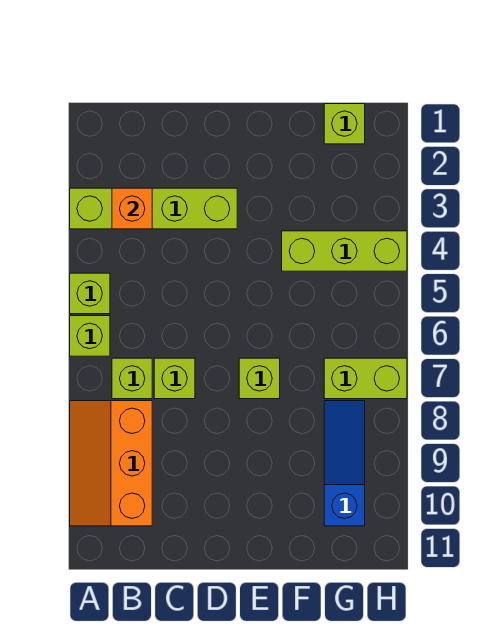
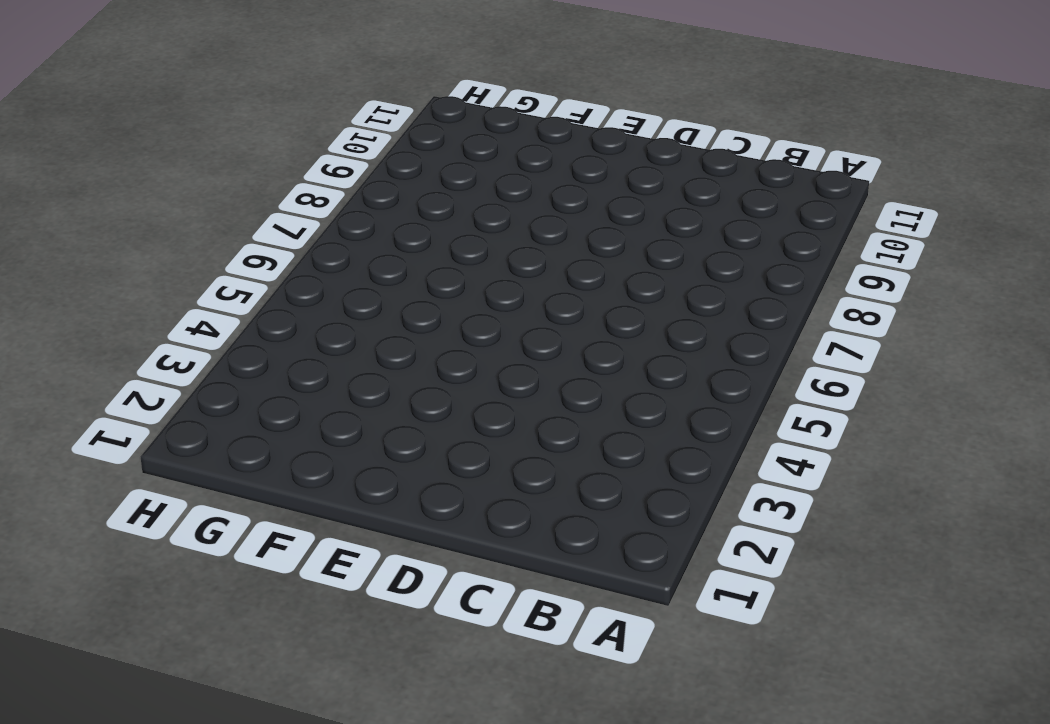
none -> lime brick A3:D3 level 1
none -> lime brick A5 level 1
none -> lime brick A6 level 1

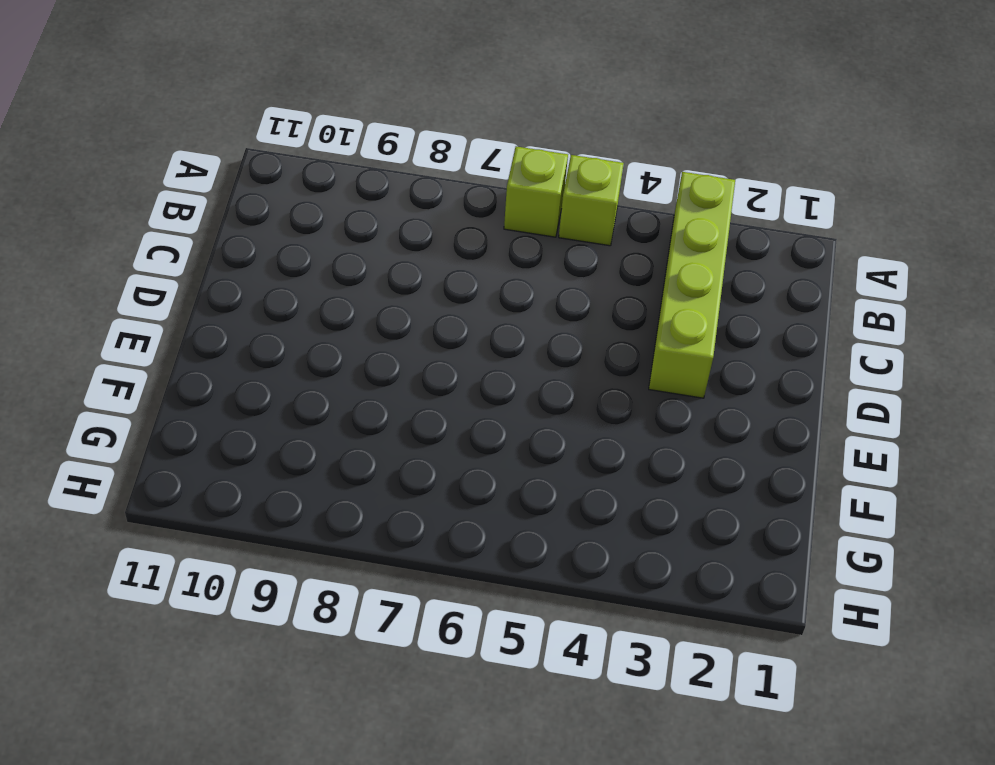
none -> orange slope A8:B10 level 1 top B
none -> lime brick B7 level 1
none -> lime brick C7 level 1

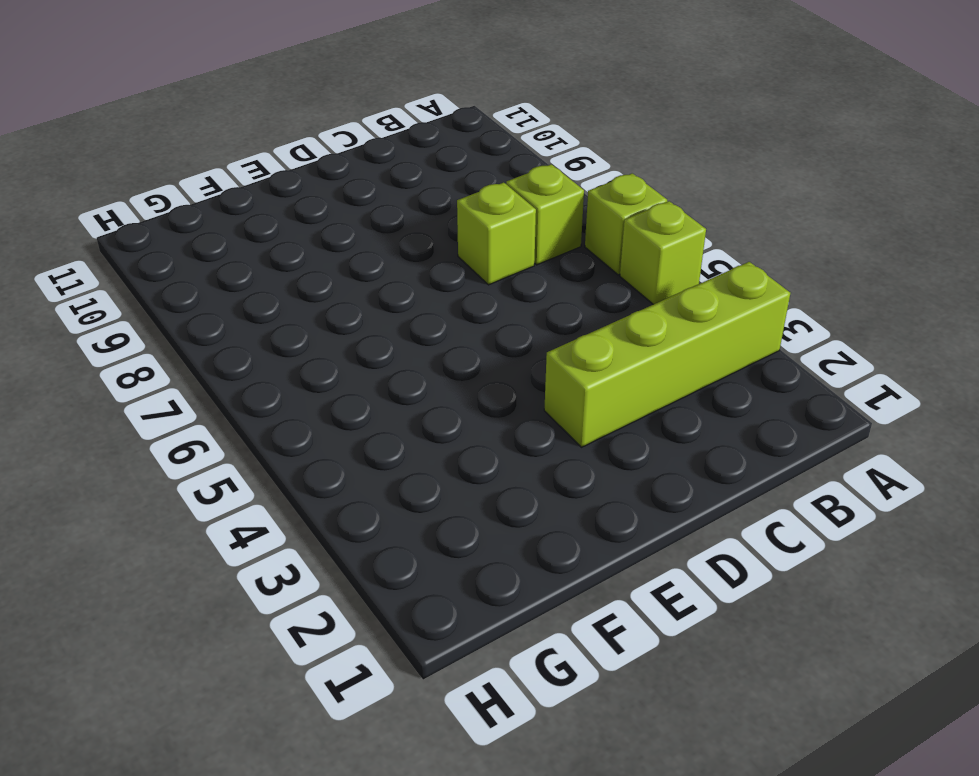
none -> orange slope A8:B10 level 1 top B
none -> lime brick E7 level 1
none -> lime brick F4:H4 level 1

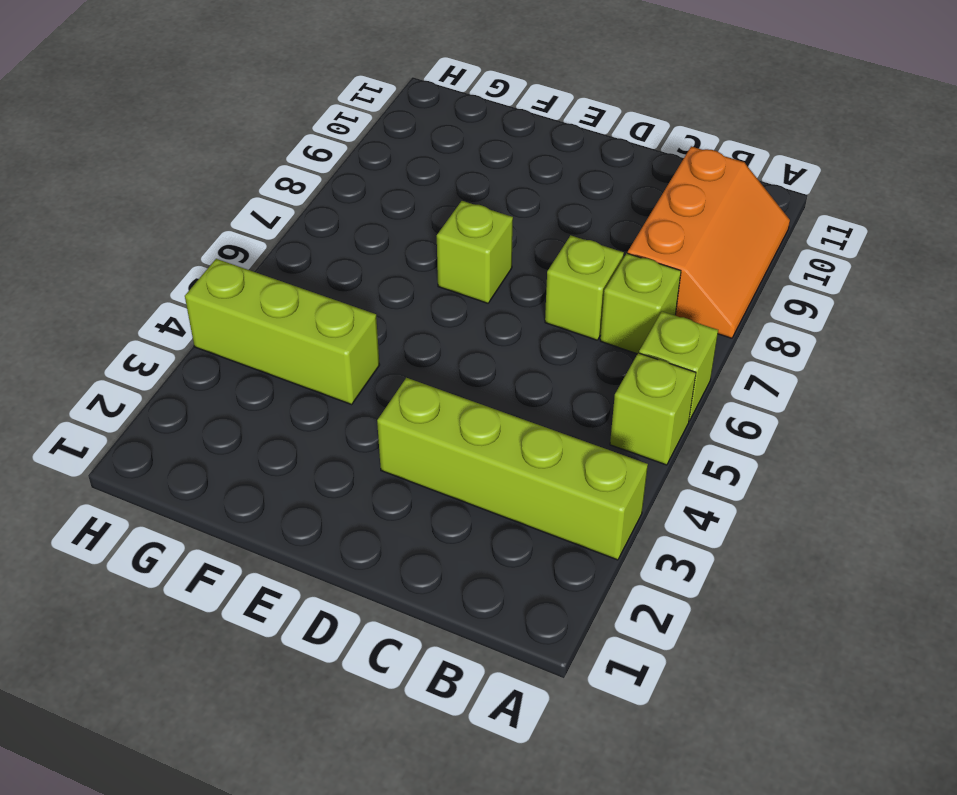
none -> lime brick G1 level 1
none -> lime brick G7:H7 level 1
none -> blue slope G8:G10 level 1 top 10

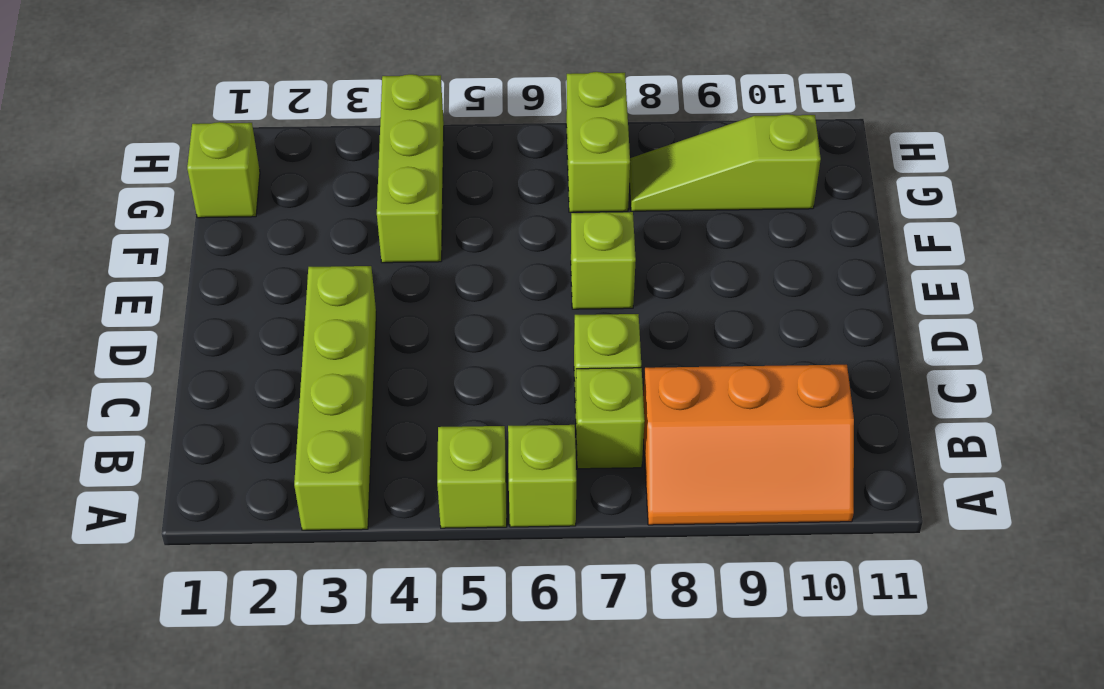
lime slope G8:G10 level 1 top 10 -> blue slope G8:G10 level 1 top 10
none -> orange brick B3 level 2

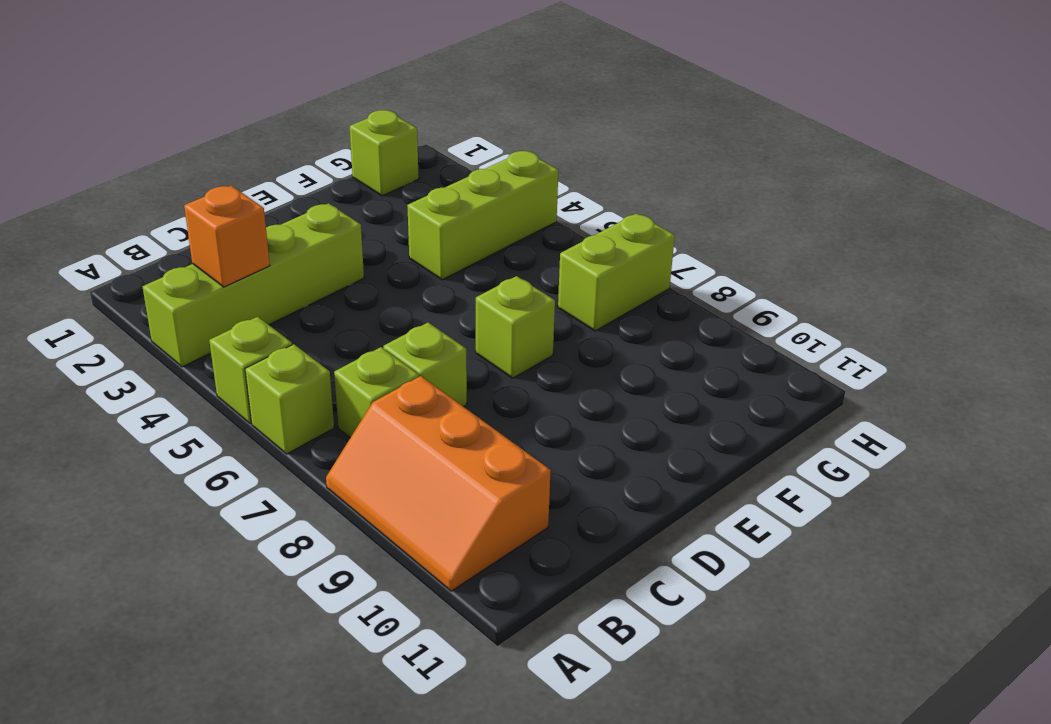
none -> blue slope G8:G10 level 1 top 10

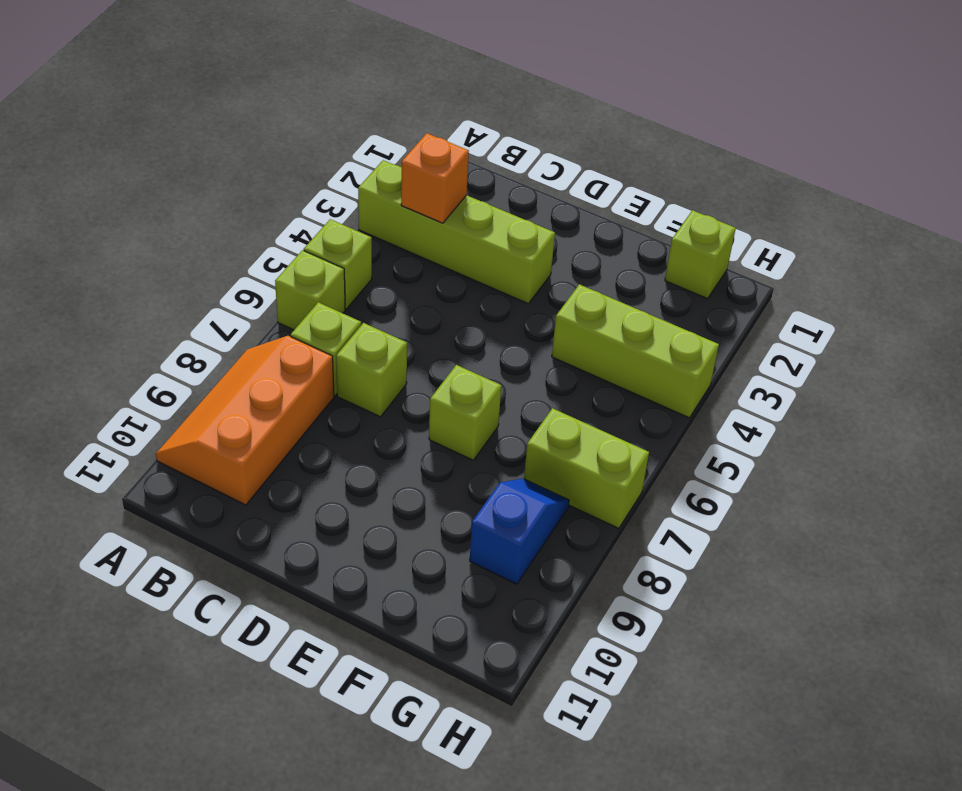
blue slope G8:G9 level 1 top 9 -> blue slope G8:G10 level 1 top 10

